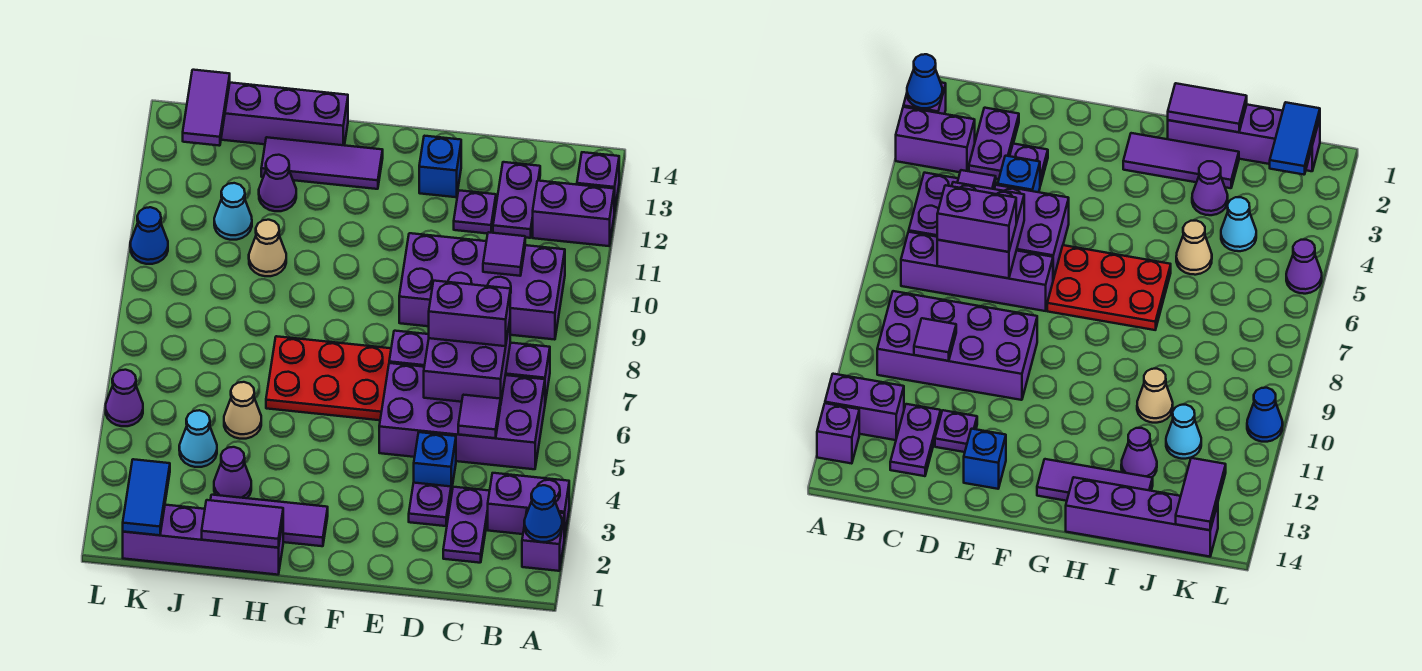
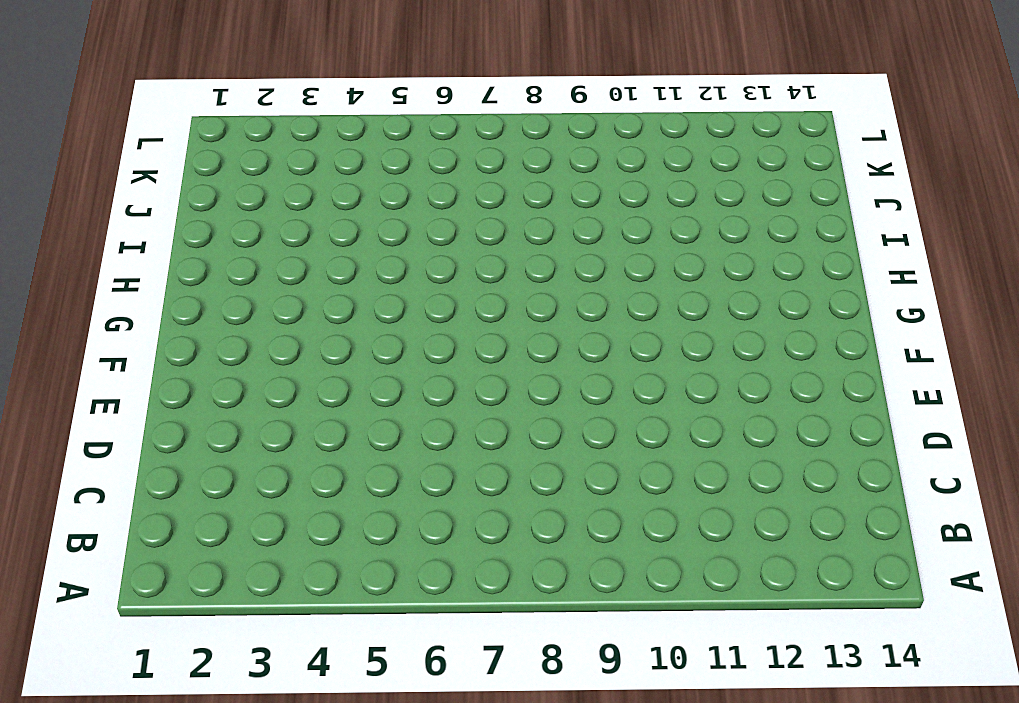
none -> purple brick A2 level 1
none -> purple brick A3:B3 level 1
none -> purple brick A12:B12 level 1
none -> purple brick A13 level 1

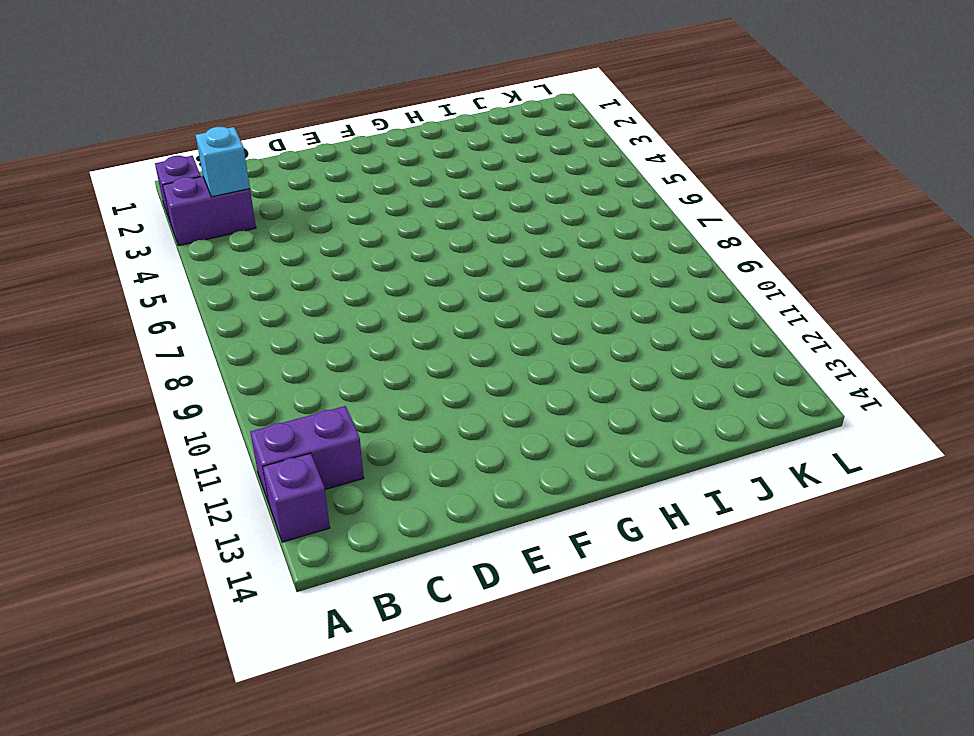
cyan brick B3 level 2 -> none
none -> purple brick B5:E6 level 1
none -> purple brick B7:E7 level 1
none -> purple brick B9:E10 level 1
none -> purple plate C2:C3 level 1

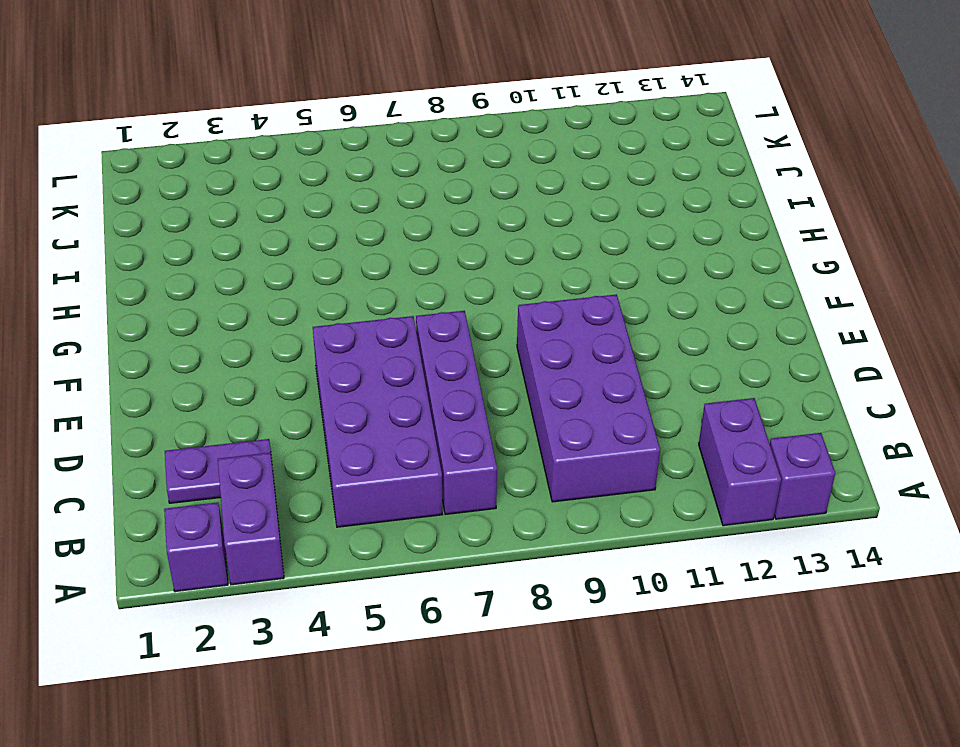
none -> purple plate C12:C13 level 1
none -> purple plate D3 level 1
none -> blue brick D4 level 1
none -> purple plate D12 level 1

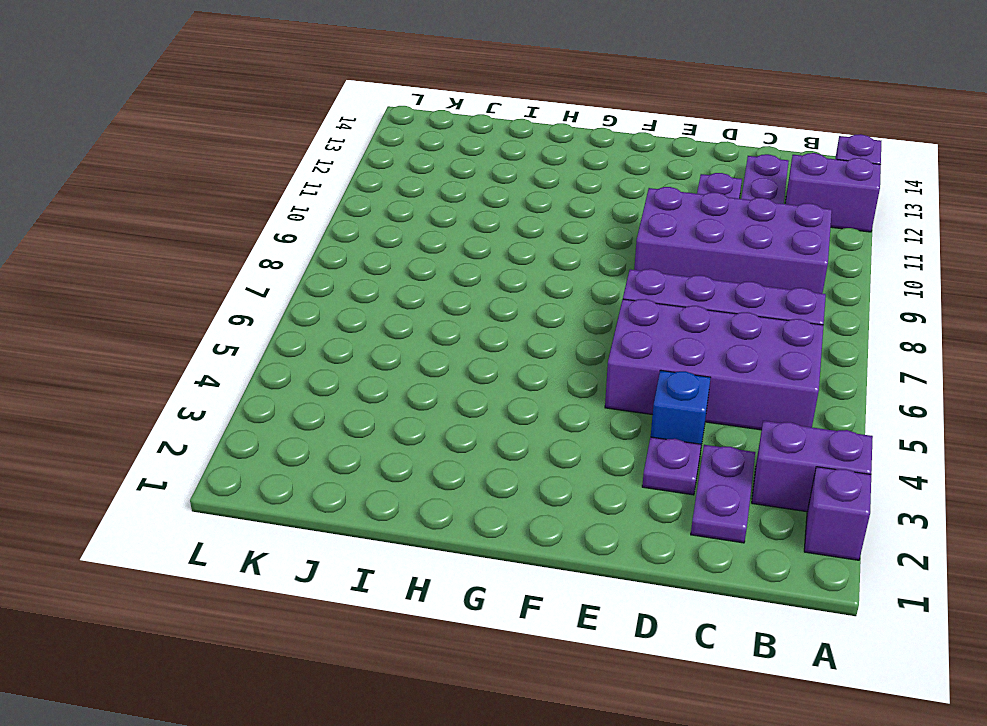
none -> blue brick E13 level 1
none -> red plate F6:H7 level 1
none -> purple tile G2:I2 level 1
none -> purple tile G13:I13 level 1

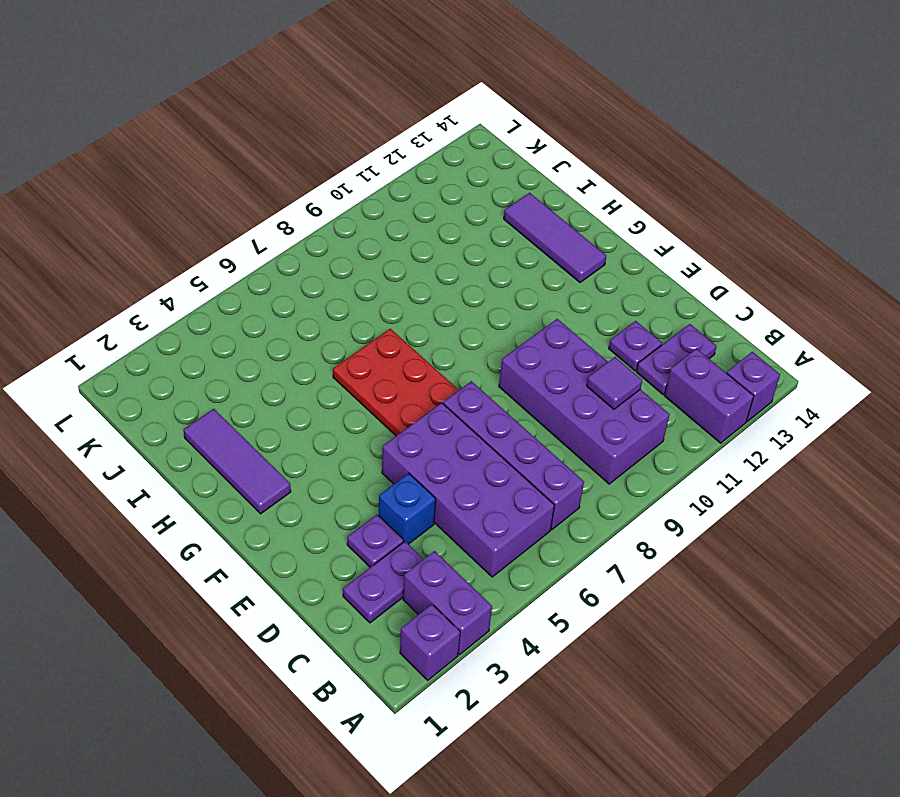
none -> blue brick E13 level 1
none -> purple brick H1:K1 level 1
none -> purple brick H14:K14 level 1
none -> purple cone I3 level 1

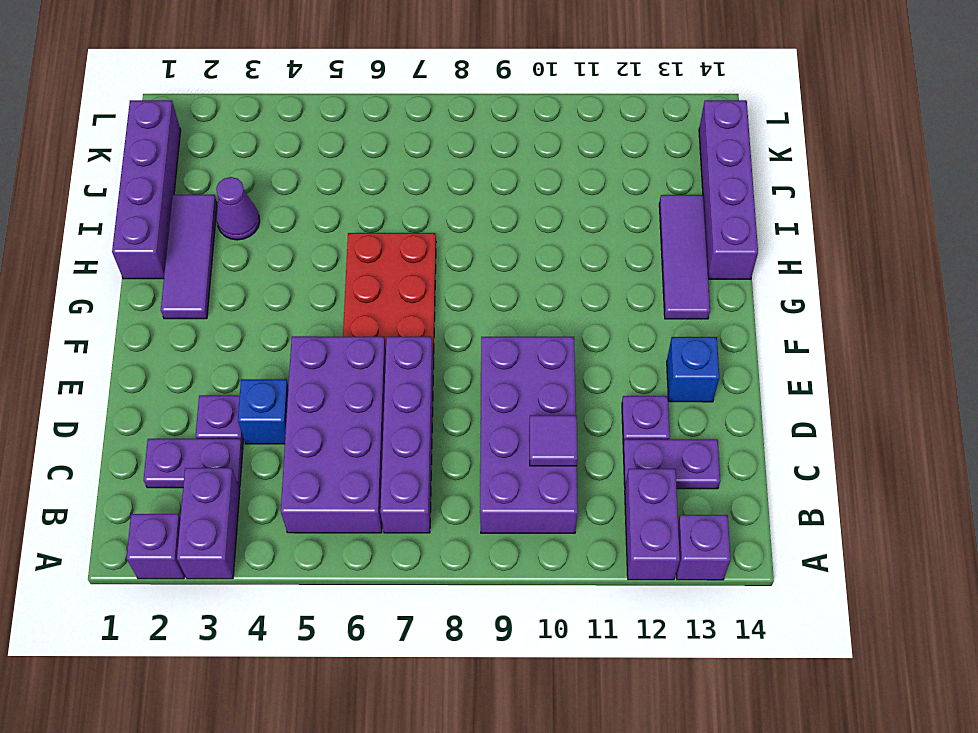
none -> tan cone I5 level 1
none -> tan cone I10 level 1
none -> purple cone I12 level 1
none -> cyan cone J4 level 1

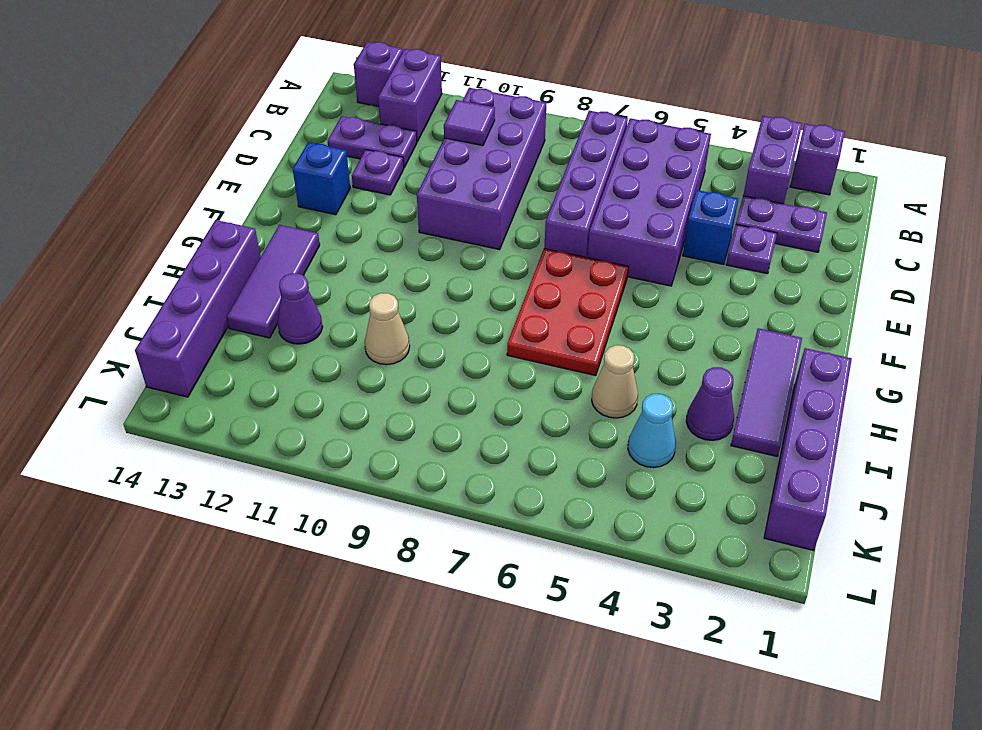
none -> cyan cone J11 level 1
none -> purple cone L5 level 1
none -> blue cone L10 level 1
none -> blue cone A2 level 2

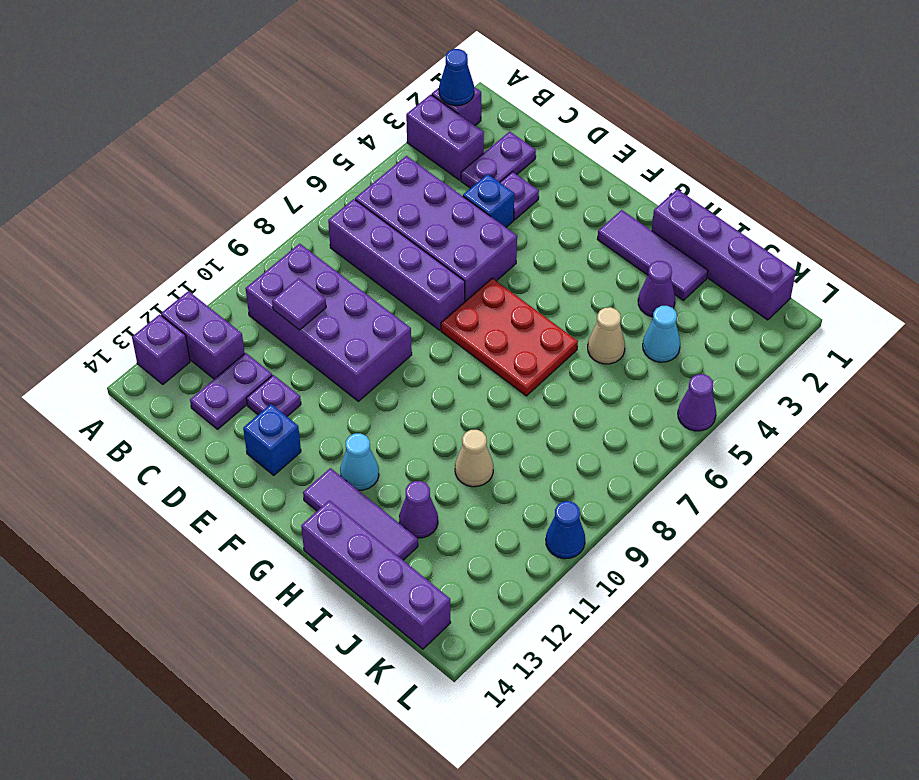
cyan cone G12 level 1 -> cyan cone J11 level 1
none -> purple tile C5 level 2
none -> purple brick C6:D7 level 2
none -> purple tile H1:I1 level 2
none -> blue tile K1:K2 level 2

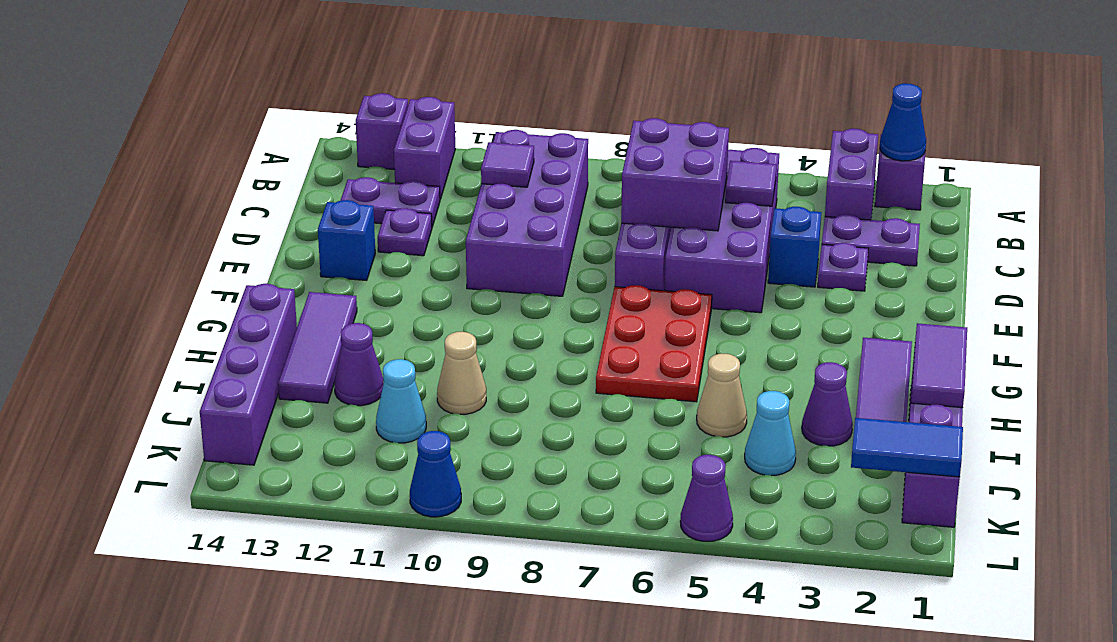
none -> purple tile K13:K14 level 2
none -> purple brick C7:D7 level 3

